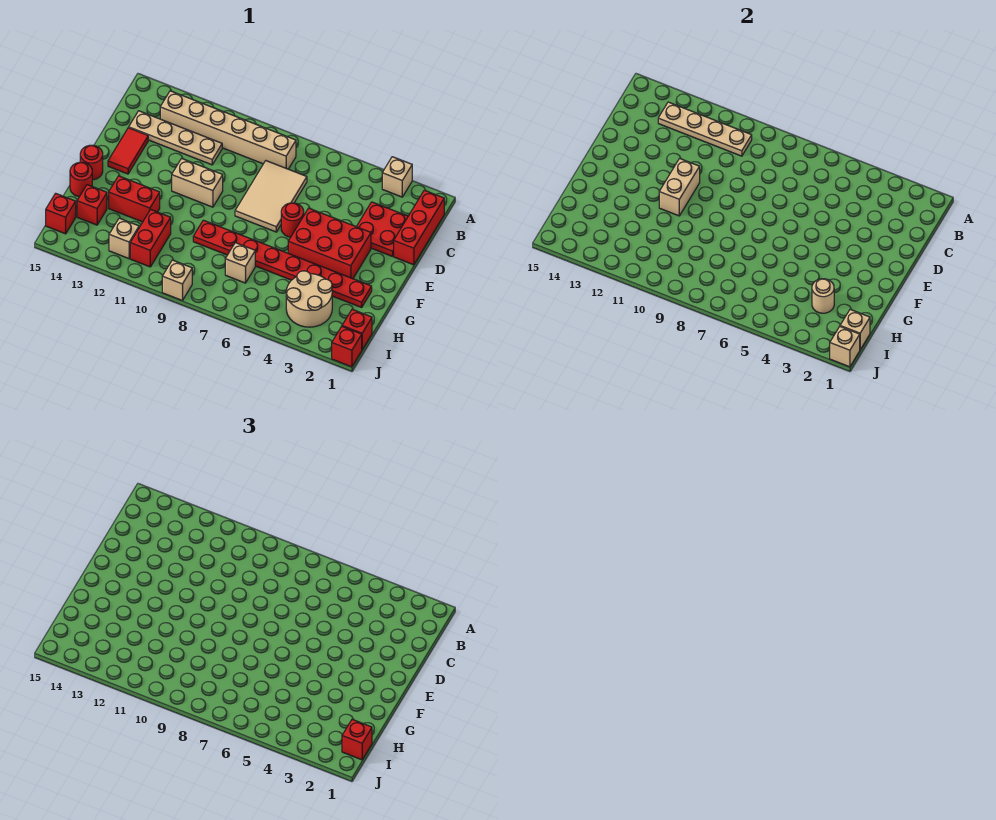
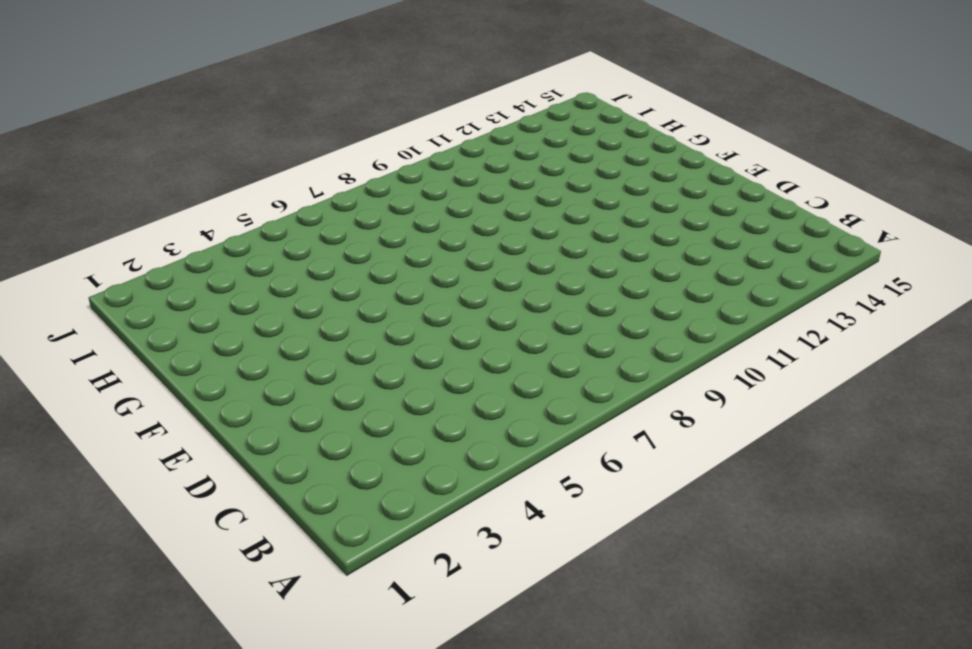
none -> tan brick A3 level 1
none -> red brick B1:D1 level 1
none -> tan brick B8:B13 level 1

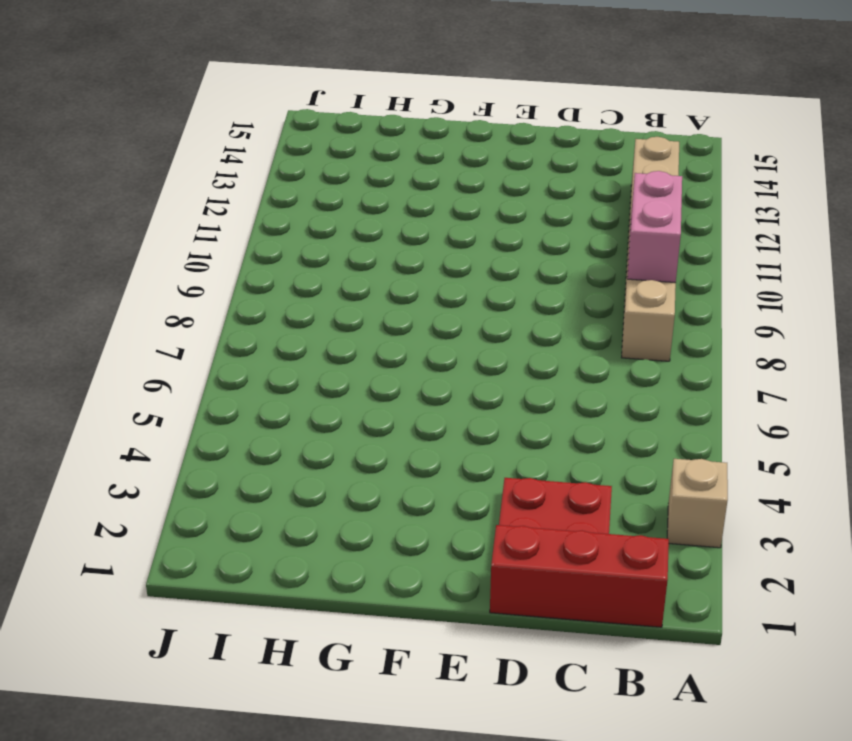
pink brick B9:B10 level 2 -> tan plate B10:B13 level 2
none -> tan tile C7:E8 level 1
none -> tan plate C11:C14 level 1
none -> red tile D14:E14 level 1

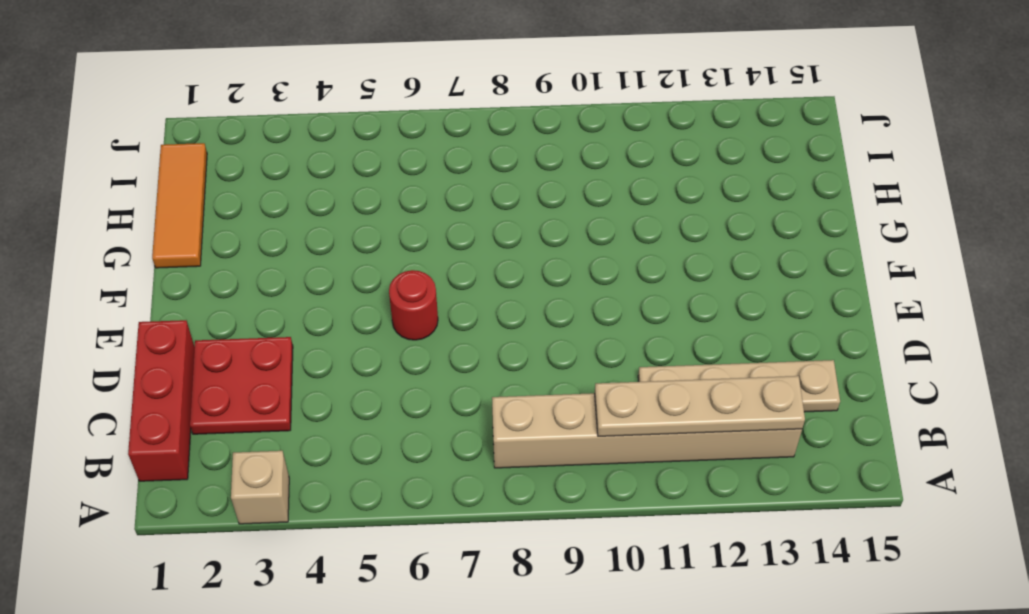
orange tile G1:I1 level 1 -> red brick I1 level 1
none -> tan tile C7:E8 level 1
none -> red tile D14:E14 level 1
none -> red brick E3:F5 level 1

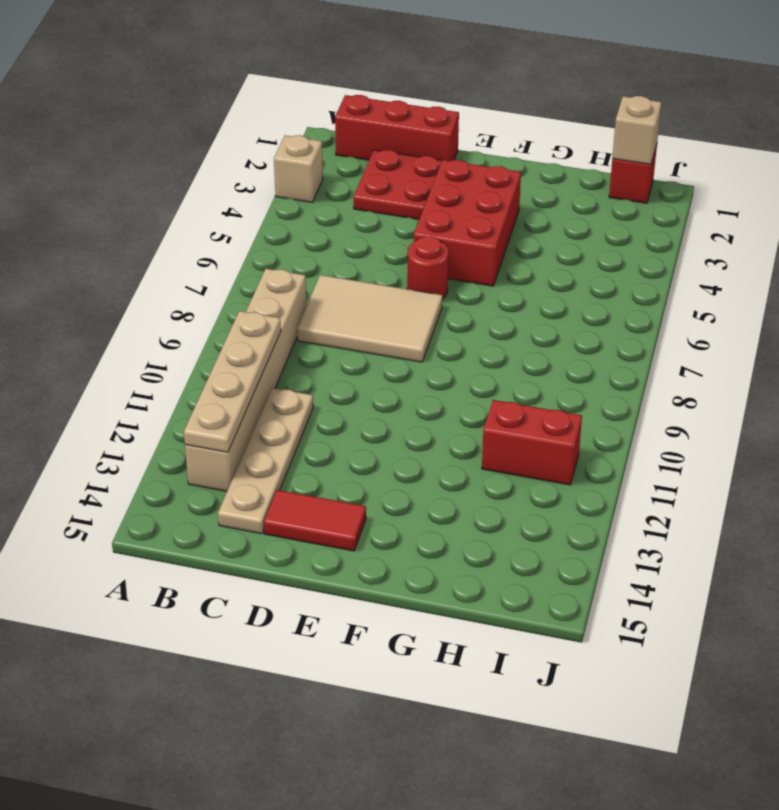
none -> tan brick E10:E11 level 1
none -> red round brick F15 level 1
none -> red plate G2:G9 level 1

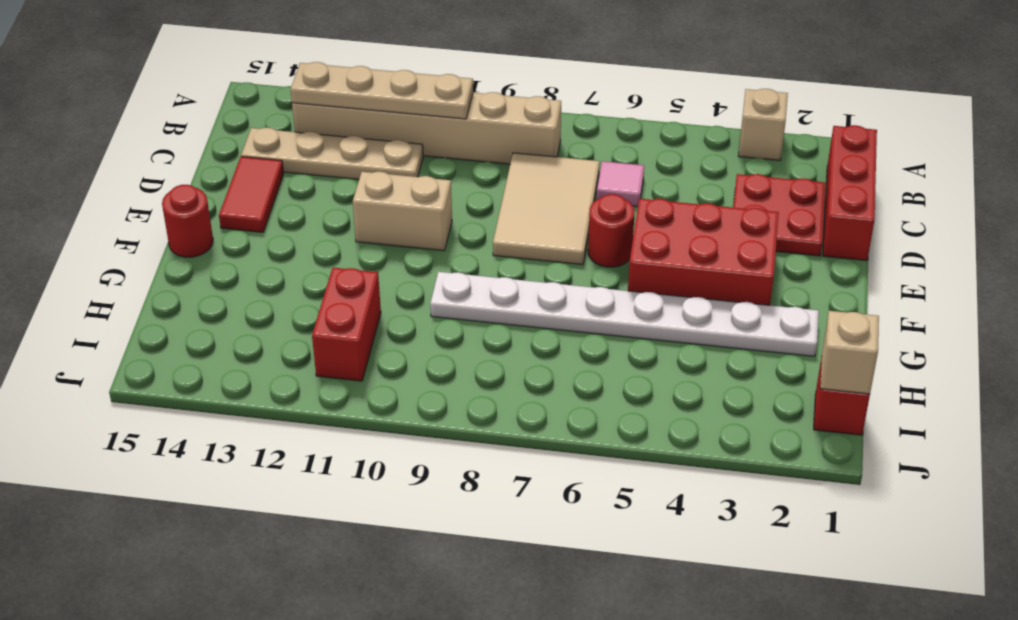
pink tile C6 level 1 -> none
white plate G2:G9 level 1 -> red plate G2:G9 level 1
none -> red brick G12:G13 level 1
none -> red round brick G15 level 1
none -> tan round brick H3:I4 level 1

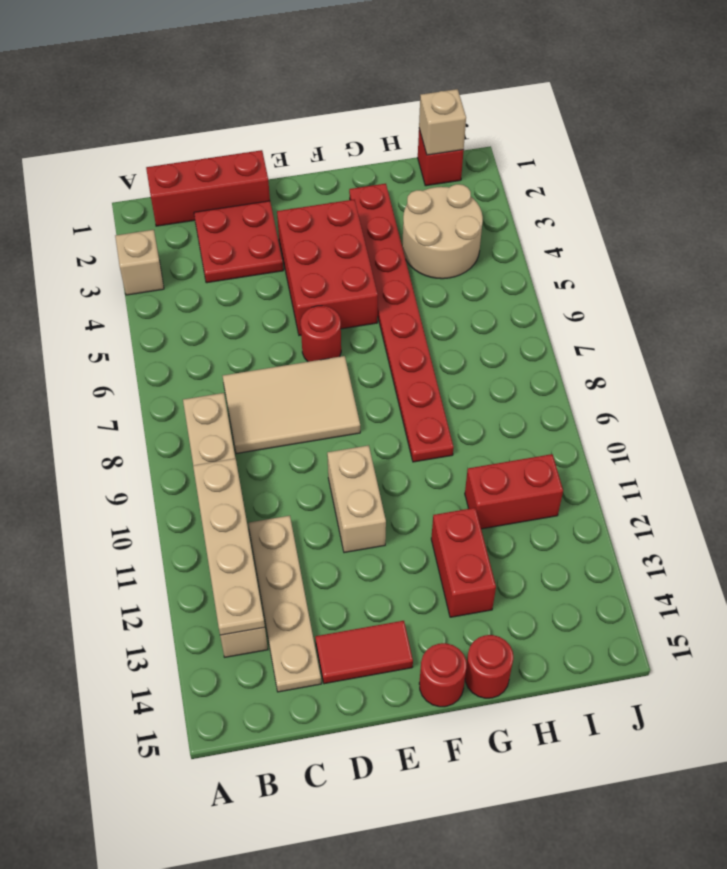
none -> tan brick H7 level 1
none -> red brick H14 level 1
none -> tan brick I12 level 1

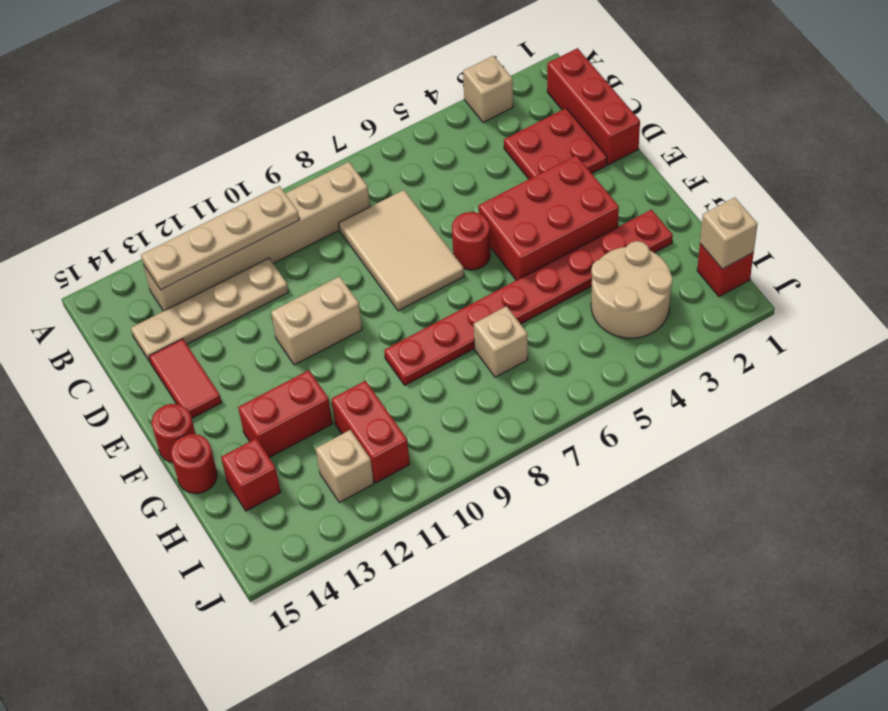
none -> red brick I15 level 1
none -> red brick J1 level 1
none -> tan brick J9 level 1

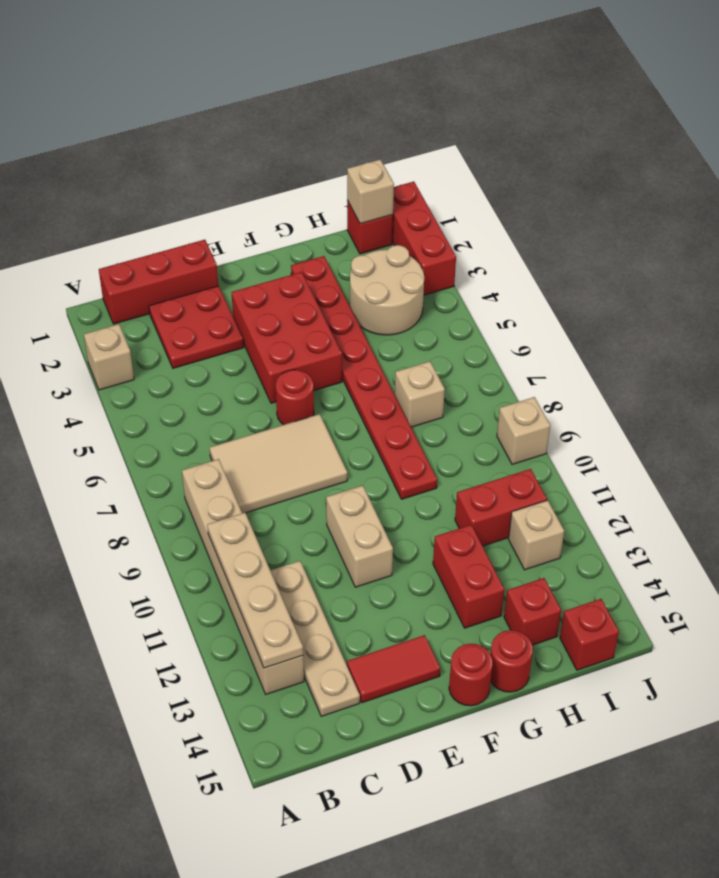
red brick J1:J3 level 1 -> red brick J1 level 1
none -> tan brick E11:F11 level 2
none -> tan round brick H3 level 2
none -> tan brick J1 level 2

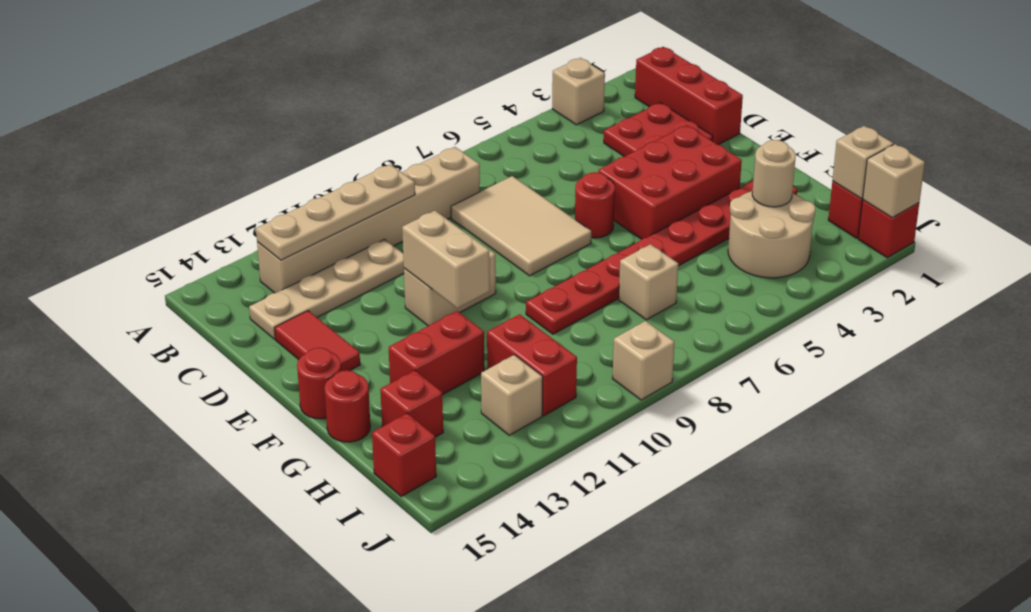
none -> red brick I1 level 3

